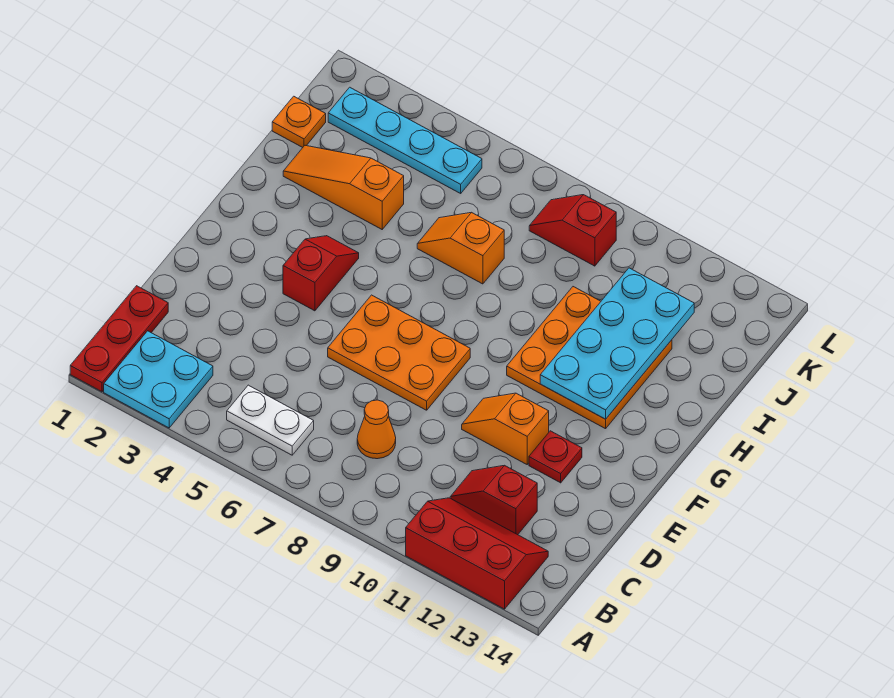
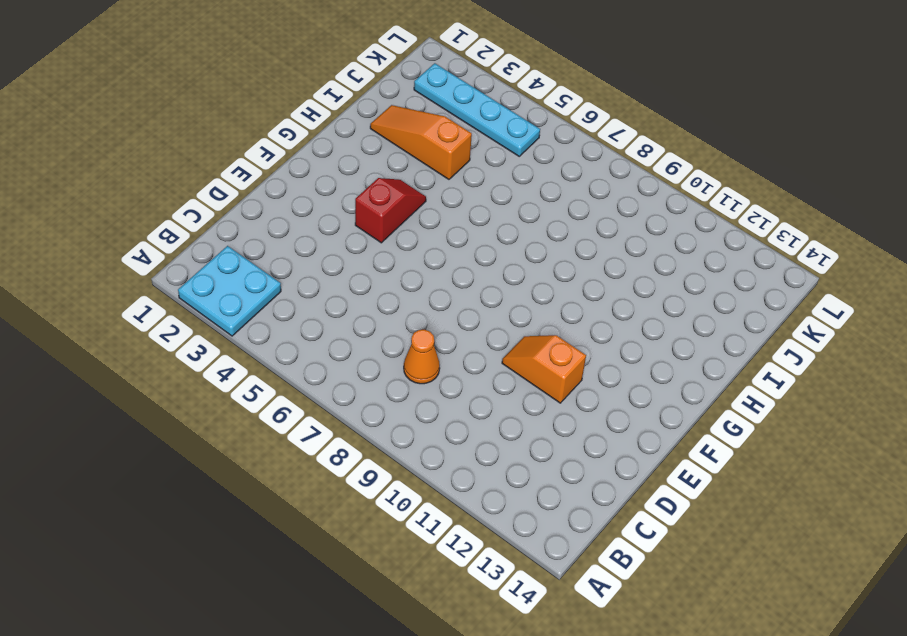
none -> red plate A1:C1 level 1
none -> red slope A11:B13 level 1 top A
none -> white plate B5:B6 level 1

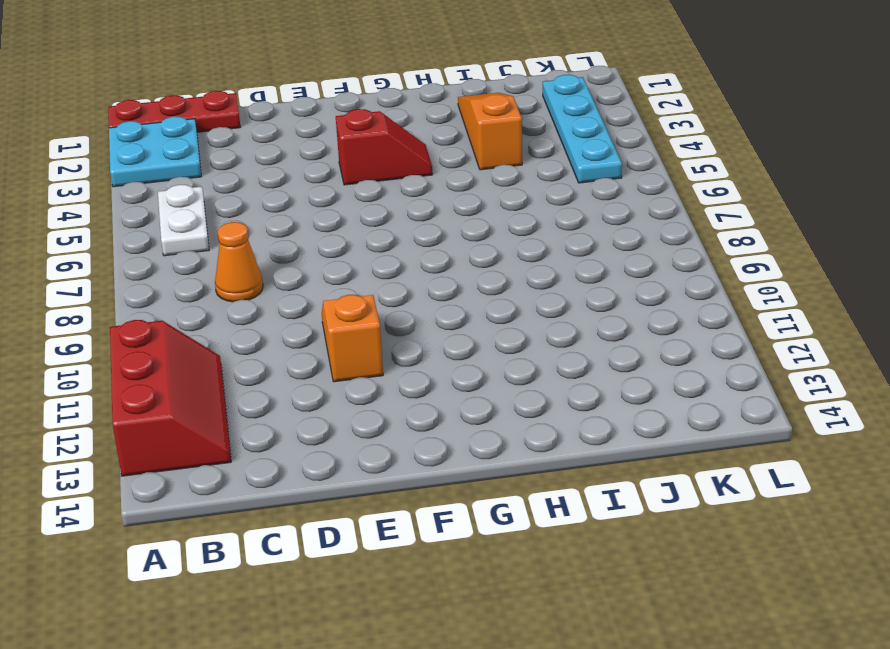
none -> red slope C11:C12 level 1 top 12
none -> orange plate E6:F8 level 1
none -> red plate E12 level 1

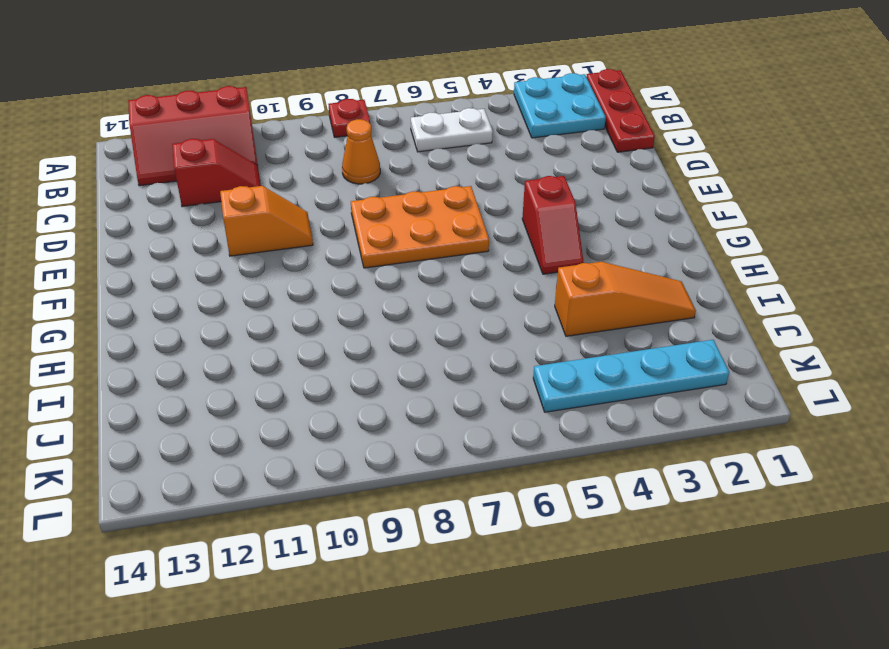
red plate A8 level 1 -> red plate E12 level 1
none -> orange plate G10:I12 level 1
none -> orange slope I6:I7 level 1 top 7
none -> orange plate J1 level 1

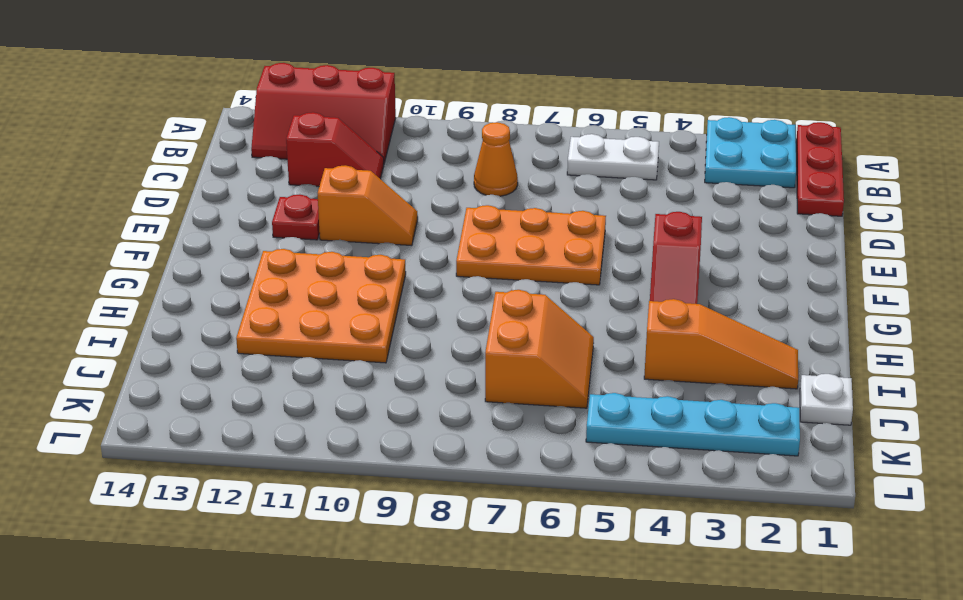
orange slope I6:J7 level 1 top 7 -> orange slope I6:I7 level 1 top 7
white plate J1 level 1 -> orange plate J1 level 1
none -> red slope K8:K9 level 1 top 9
none -> cyan plate G11:J12 level 2

